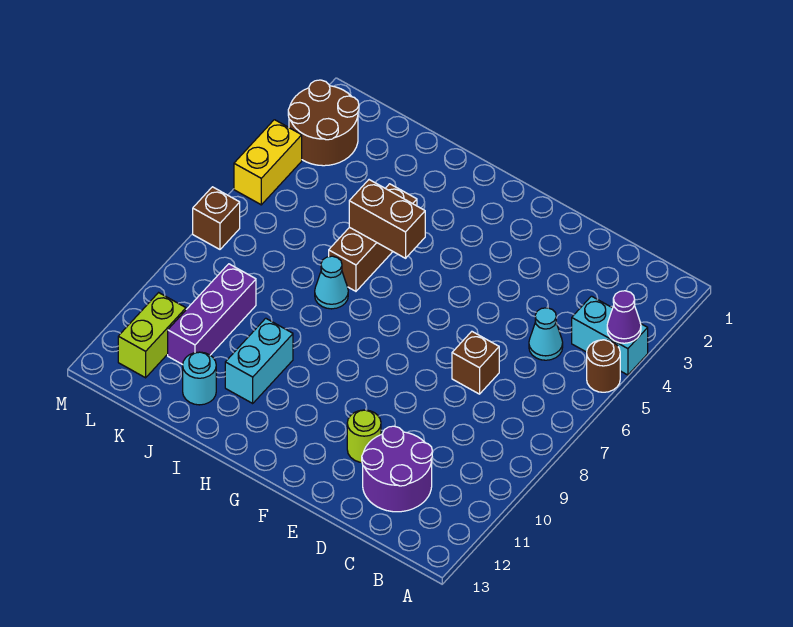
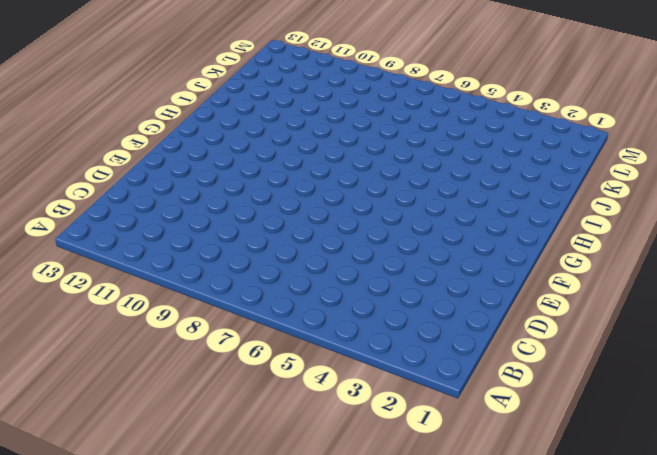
none -> cyan brick A4:B4 level 1
none -> brown round brick A5 level 1
none -> cyan cone C5 level 1

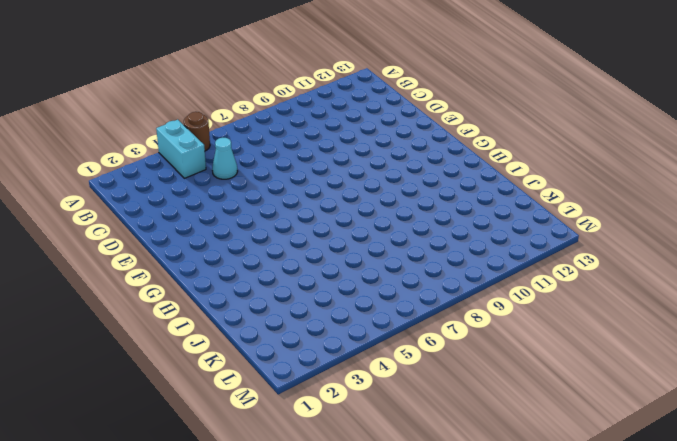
none -> purple round brick C11:D12 level 1
none -> brown brick D7 level 1
none -> lime round brick E11 level 1

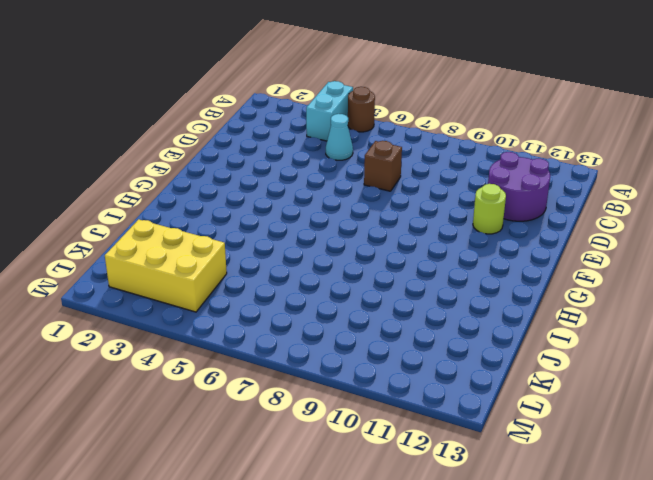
yellow brick K2:L4 level 1 -> brown round brick L2:M3 level 1
none -> brown brick I4:I6 level 1
none -> cyan cone I7 level 1
none -> cyan brick I10:I11 level 1

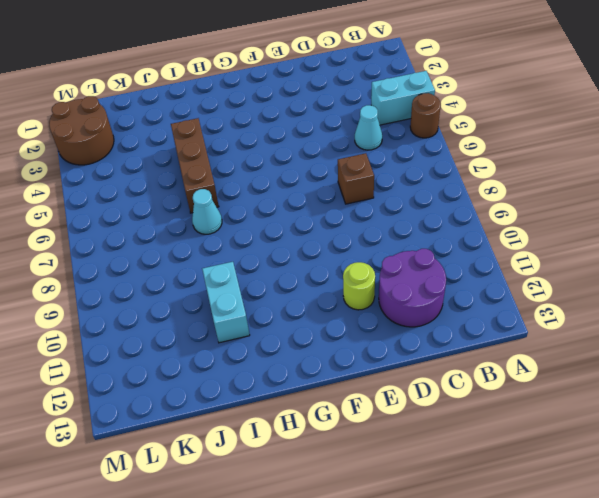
none -> cyan round brick J12 level 1
none -> purple brick K9:K11 level 1
none -> lime brick L11:L12 level 1

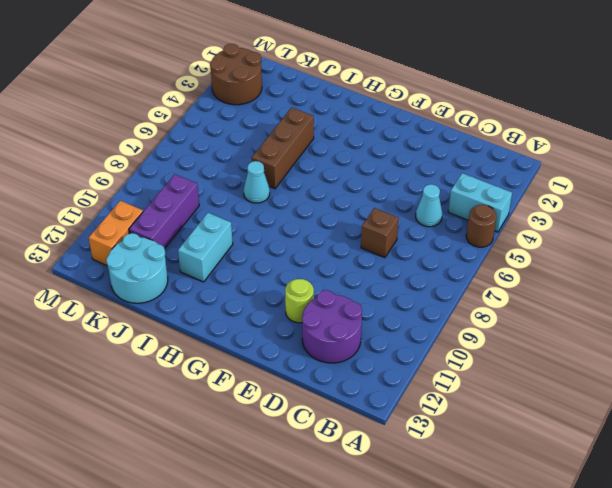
cyan round brick J12:K13 level 1 -> cyan round brick J12 level 1
orange brick L11:L12 level 1 -> lime brick L11:L12 level 1
none -> yellow brick M4:M5 level 1
none -> brown brick M7 level 1
none -> purple cone A4 level 2

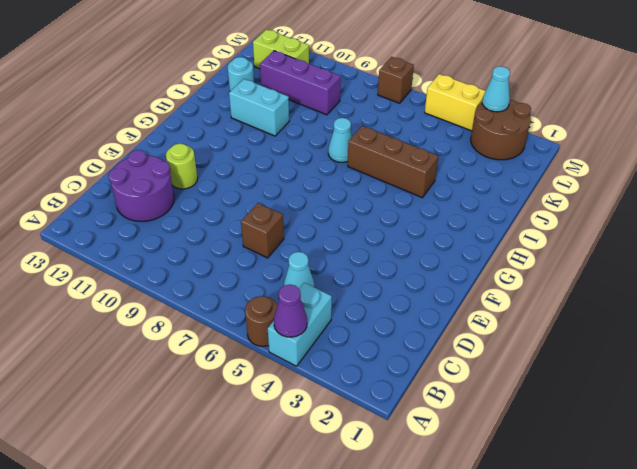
cyan cone M3 level 2 -> none
none -> brown brick H5:I5 level 2

